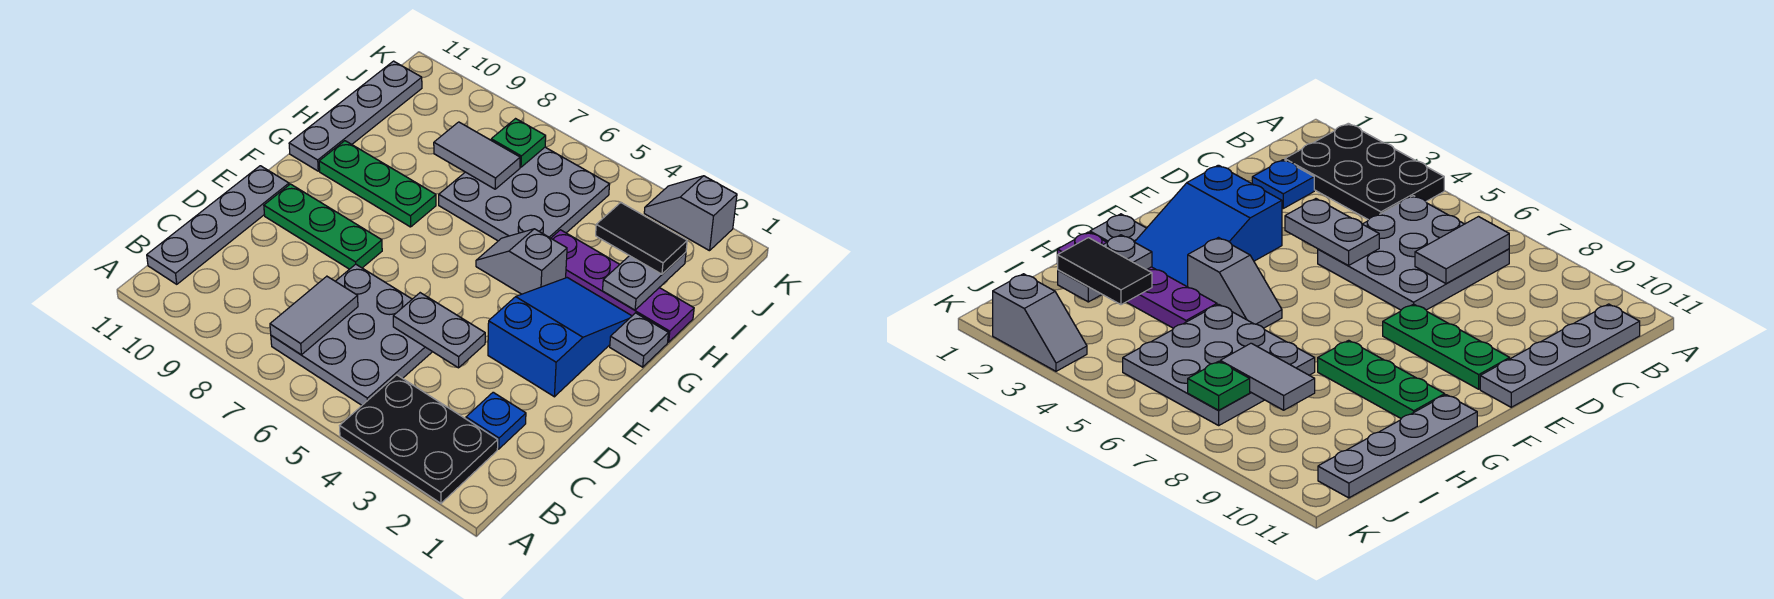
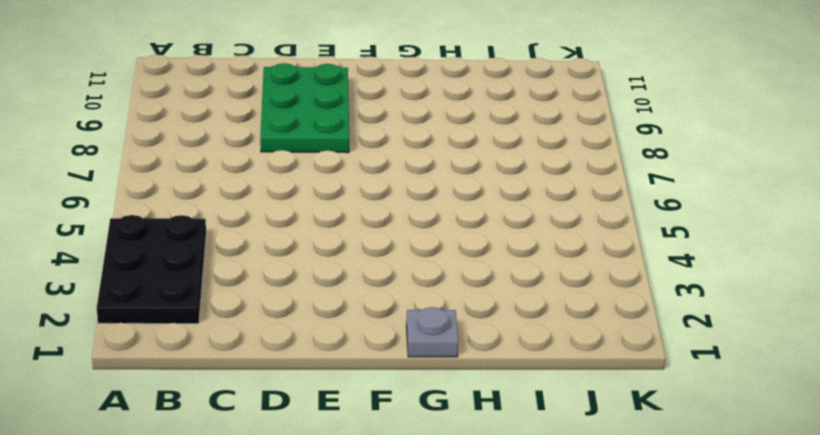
green plate D8:E10 level 1 -> green plate E8:E10 level 1
none -> grey plate B5:D7 level 1
none -> grey plate B11:E11 level 1
none -> blue plate C2 level 1

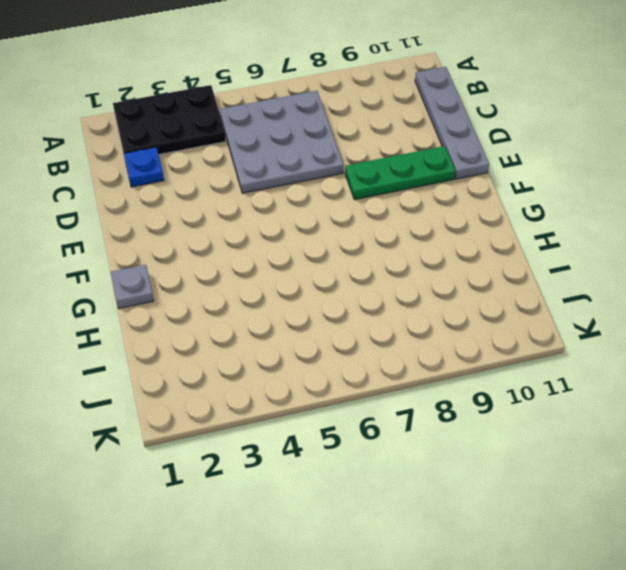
none -> blue slope E2:G3 level 1 top E
none -> grey slope G4:G5 level 1 top 4
none -> green plate G8:G10 level 1

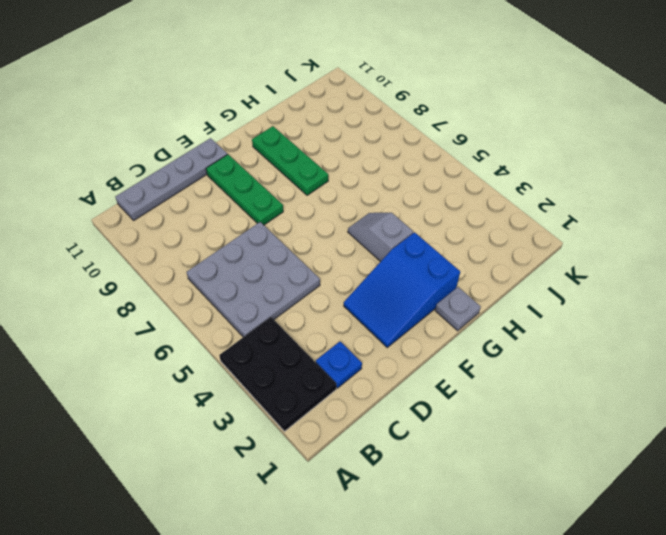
blue slope E2:G3 level 1 top G -> blue slope E2:G3 level 1 top E
none -> grey plate G11:J11 level 1
none -> purple plate H1:H4 level 1
none -> grey plate H5:J7 level 1

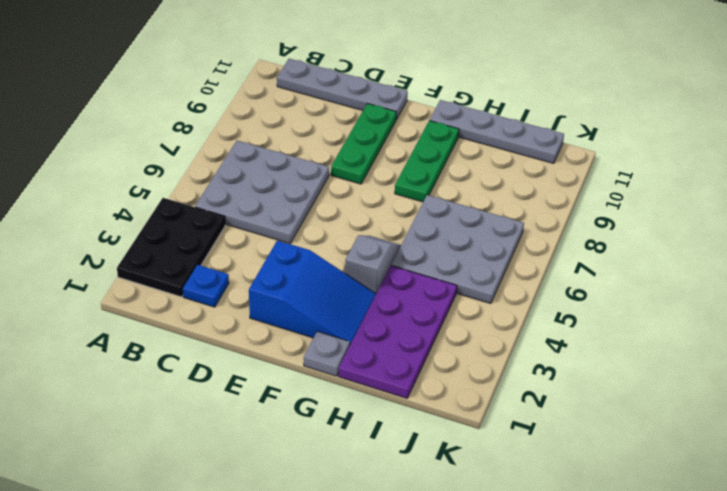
purple plate H1:I4 level 1 -> purple plate H1:H4 level 1
none -> grey slope K2:K3 level 1 top 2
none -> grey tile B7:C7 level 2
none -> grey plate D4:D5 level 2

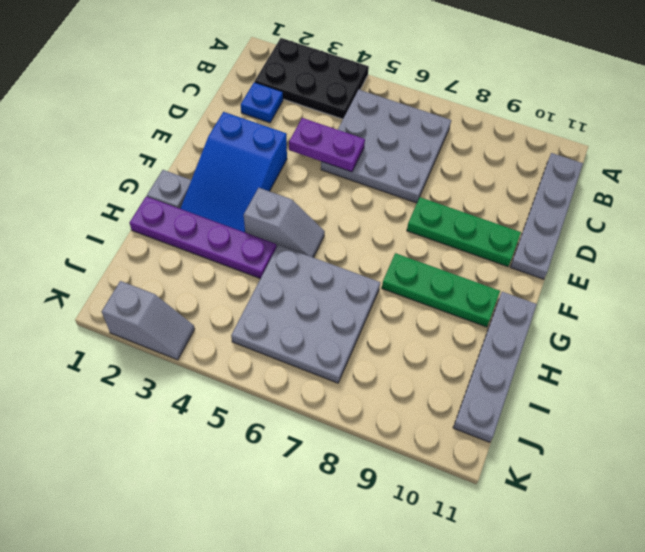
purple plate D4:D5 level 2 -> grey plate D4:D5 level 2
none -> grey tile B7:C7 level 2
none -> grey plate H2:I2 level 2
none -> grey tile I7:I8 level 2

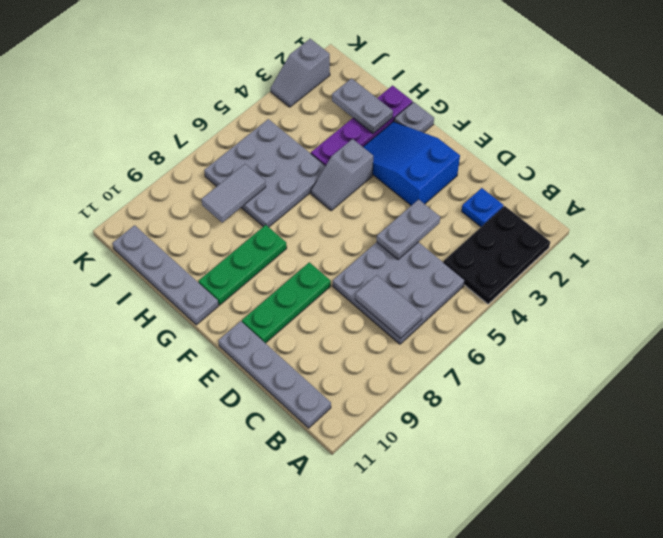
none -> green plate J7 level 2
none -> black tile I2:I3 level 3

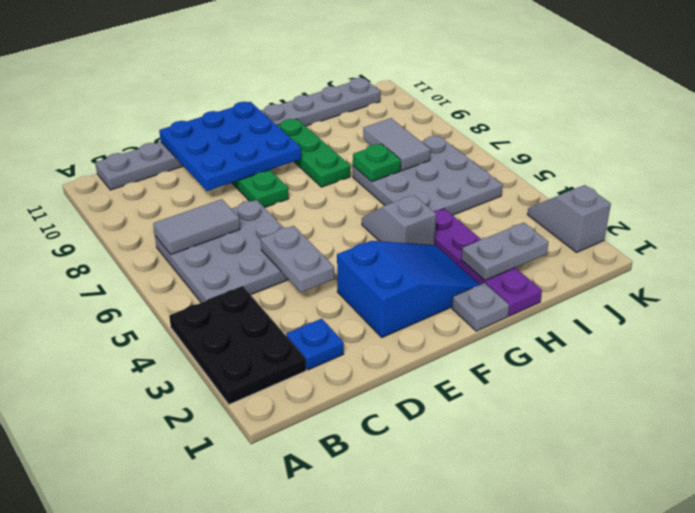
blue plate D9:F11 level 2 -> none
green plate H7 level 2 -> green plate J7 level 2
none -> black tile I2:I3 level 3

